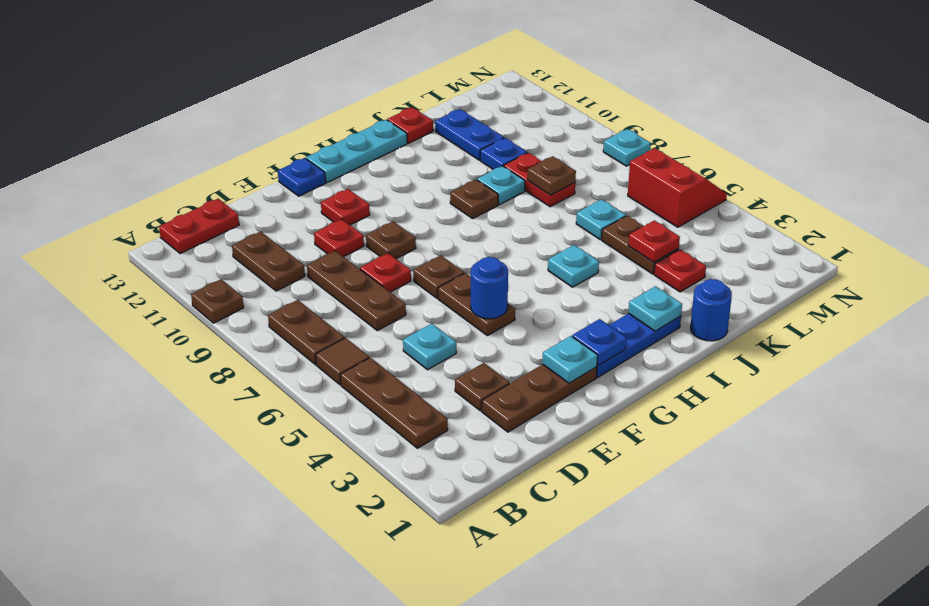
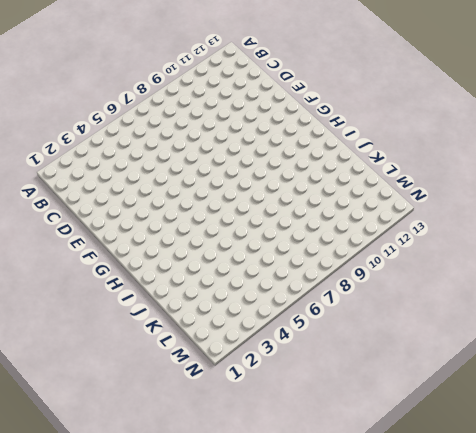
none -> brown plate A10 level 1
none -> brown plate B3:B5 level 1
none -> brown tile B6 level 1
none -> brown plate B7:B8 level 1

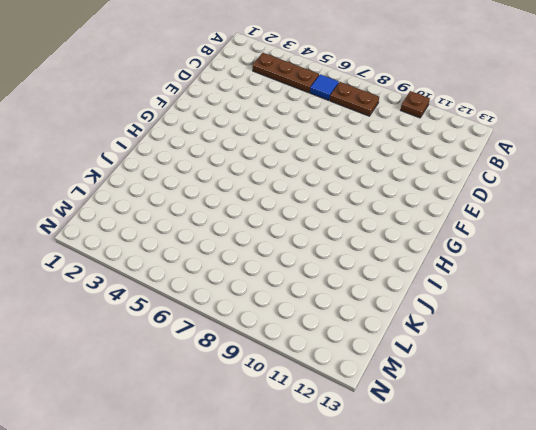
blue tile B6 level 1 -> brown tile B6 level 1
none -> red plate B13:C13 level 1
none -> brown plate C10:C11 level 1
none -> brown plate D2:F2 level 1
none -> brown plate D3 level 1

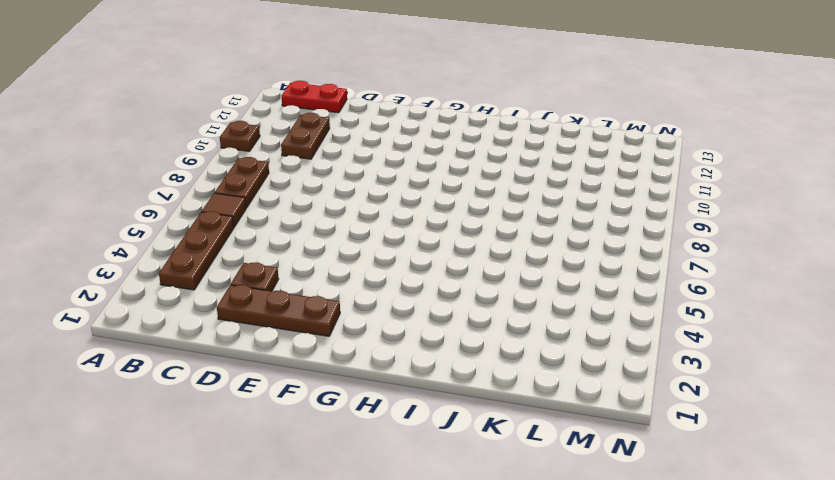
none -> cyan plate D5 level 1
none -> brown plate D7:D9 level 1
none -> red plate E8 level 1
none -> red plate E10 level 1

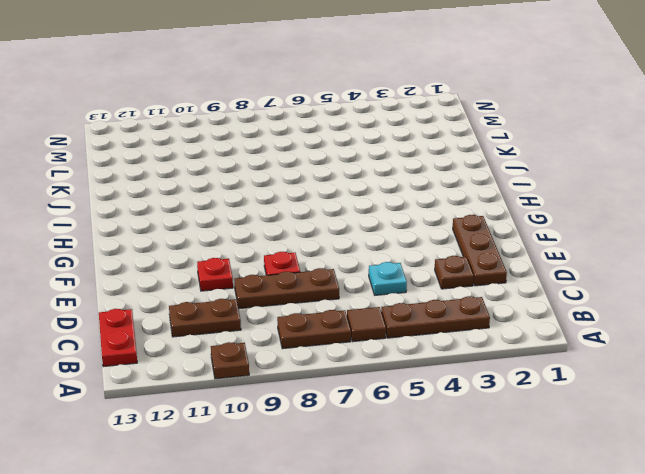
none -> brown plate F5:F6 level 1
none -> brown plate F7 level 1
none -> brown plate F9 level 1
none -> red plate F11 level 1

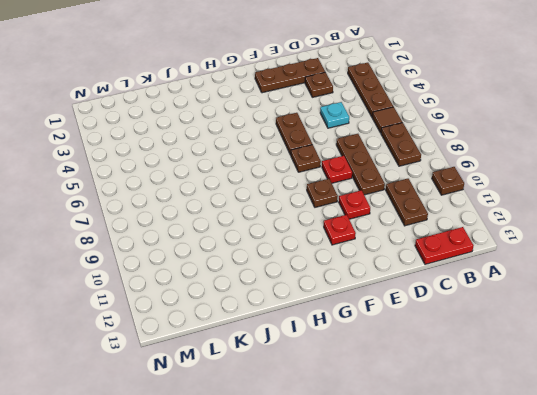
none -> blue plate F13 level 1
none -> blue plate G2:I2 level 1
none -> cyan plate G13:I13 level 1
none -> cyan plate I5 level 1

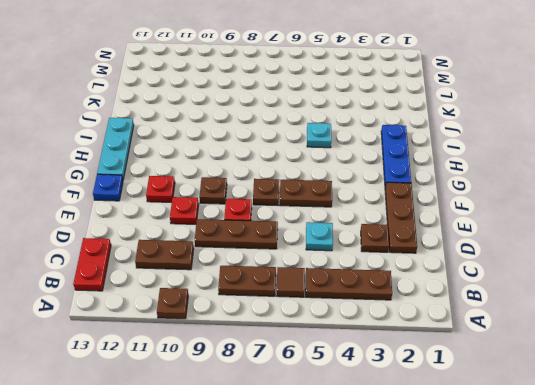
none -> brown plate I9 level 1
none -> blue round brick J1 level 1
none -> cyan plate J9 level 1
none -> red plate J13 level 1

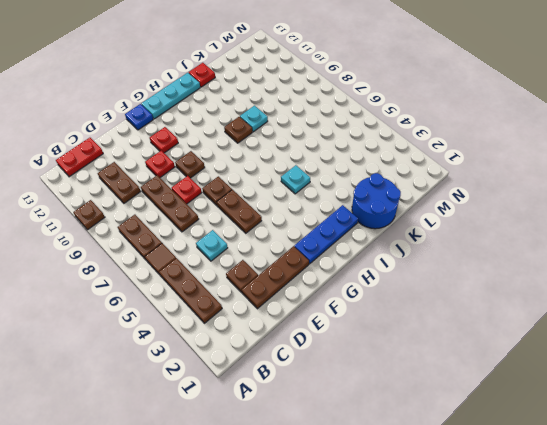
blue round brick J1:K2 level 1 -> blue round brick J1 level 1
none -> red plate K3 level 1
none -> brown plate K4:K5 level 1
none -> cyan plate K6 level 1
none -> red plate K8:K9 level 1

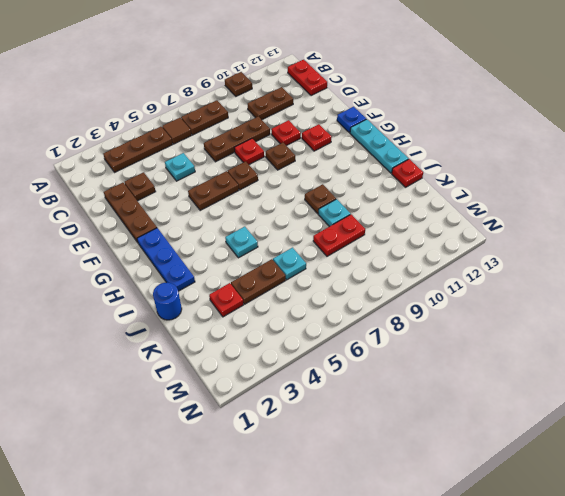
none -> blue plate K10 level 1
none -> blue plate K11:K12 level 1
none -> red slope M5:N6 level 1 top M
none -> cyan plate N8 level 1

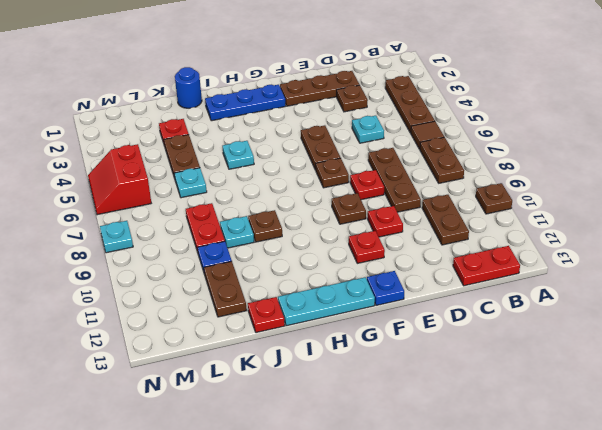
brown plate K11:K12 level 1 -> blue plate K11:K12 level 1
none -> cyan plate F2 level 2
none -> blue round brick F5 level 2
none -> blue plate G2 level 2
none -> cyan plate I2 level 2

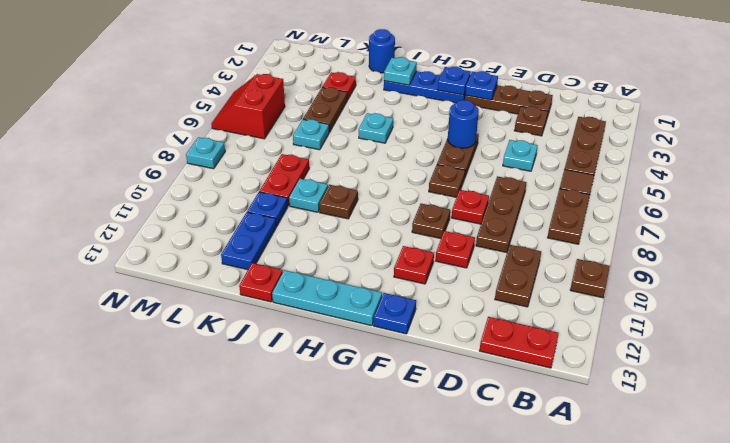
blue plate F2 level 2 -> cyan plate F2 level 2
none -> red plate K4 level 2
none -> brown plate K8 level 2

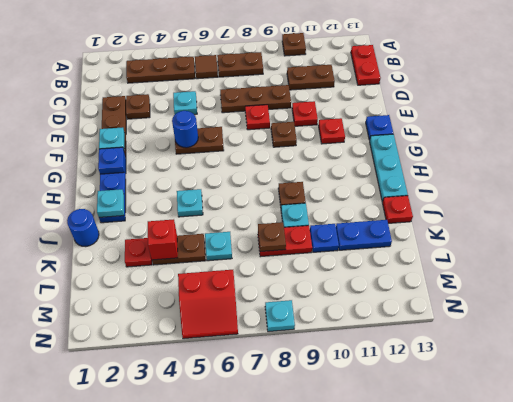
red brick K4 level 2 -> red plate K4 level 2
none -> brown plate F7 level 1

